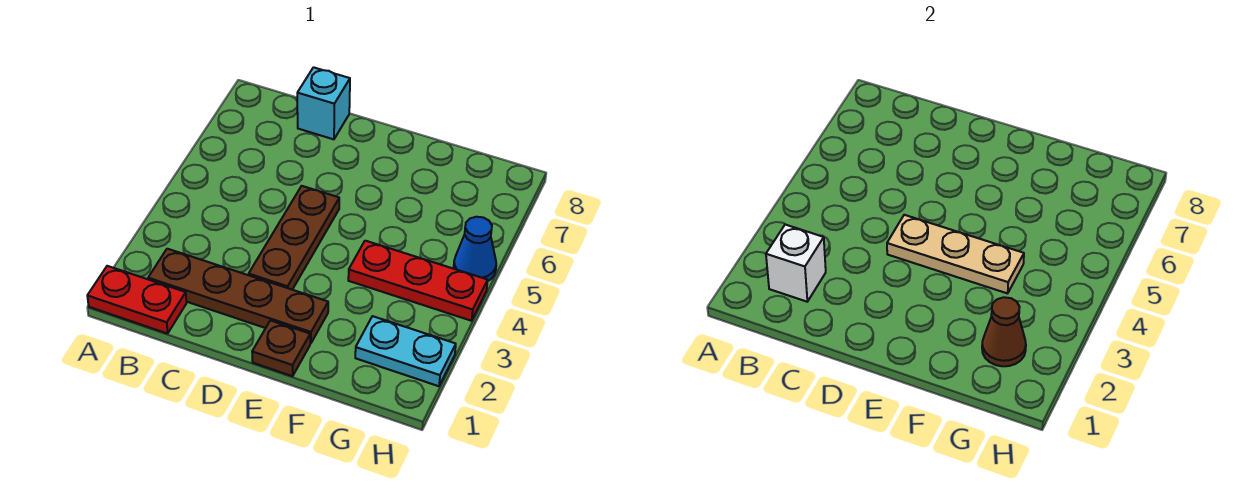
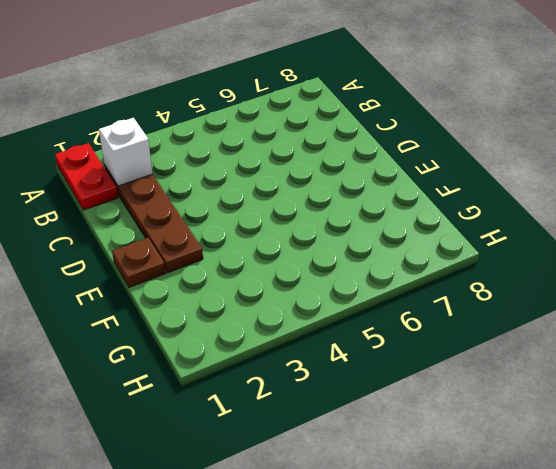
none -> cyan brick C8 level 1
none -> brown plate D3:D5 level 1

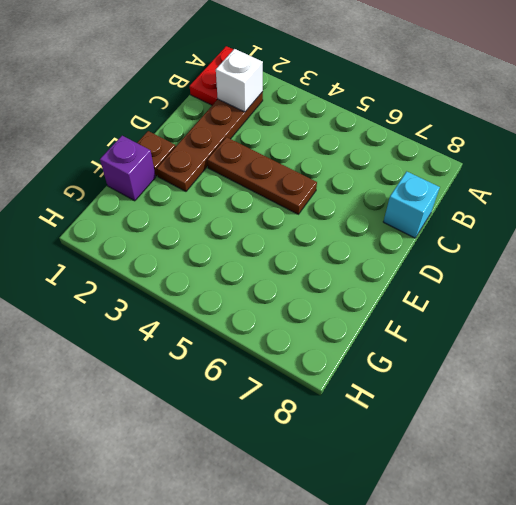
purple brick F1 level 1 -> none
none -> red plate F4:H4 level 1
none -> cyan plate G2:H2 level 1

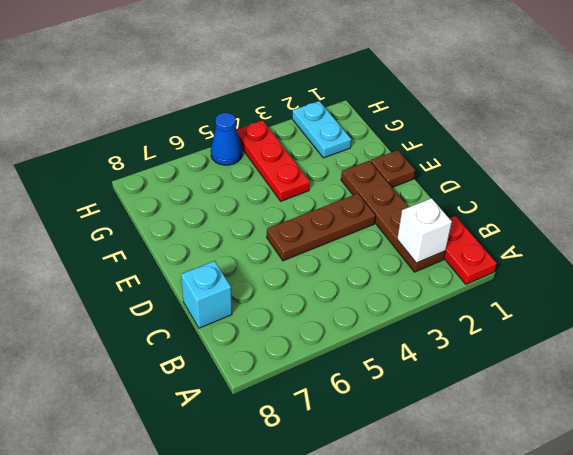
none -> tan plate D4:F4 level 2
none -> brown cone G2 level 2

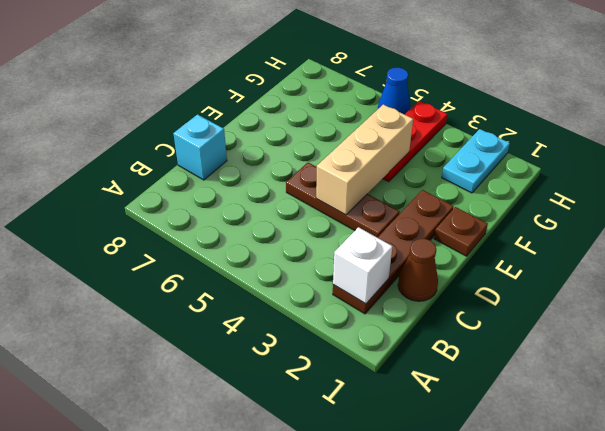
brown cone C1 level 1 -> brown cone G2 level 2
tan brick D4:F4 level 2 -> tan plate D4:F4 level 2
none -> red plate A1:B1 level 1

